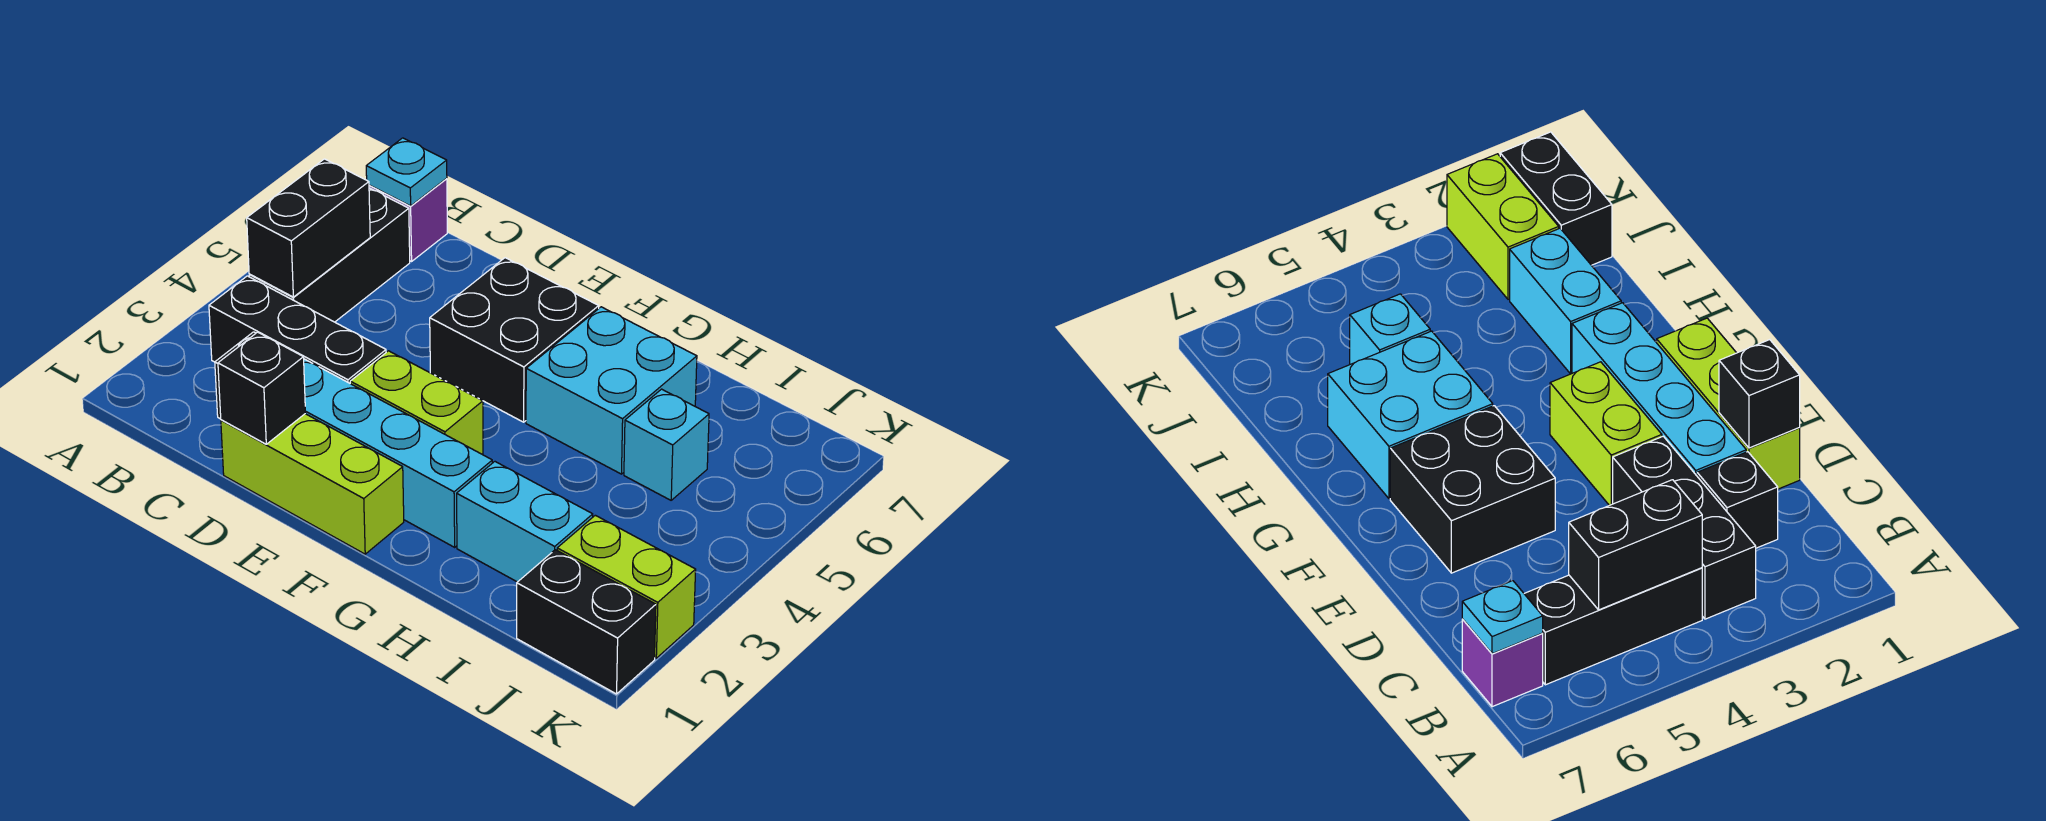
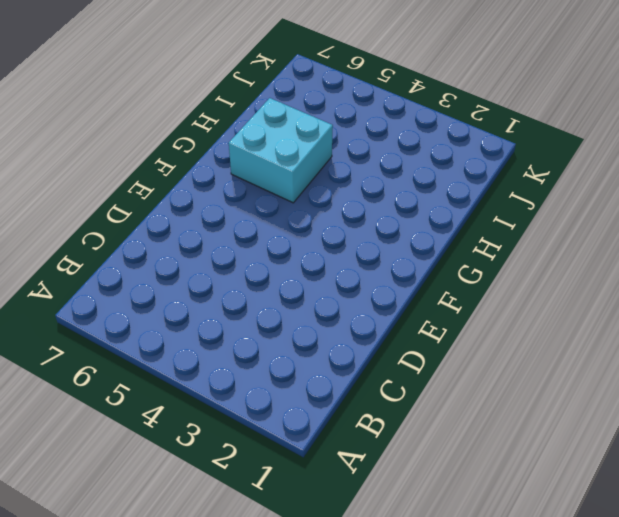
none -> black brick B3:D3 level 1
none -> black brick B4:B6 level 1
none -> purple brick B7 level 1

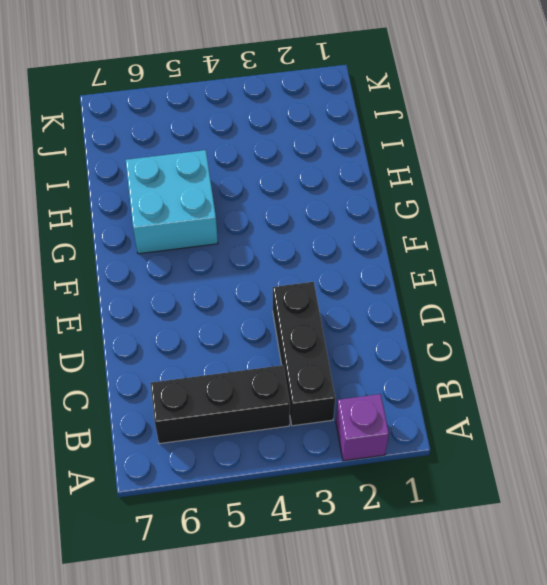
purple brick A2 level 1 -> purple brick B7 level 1
none -> black brick C2 level 1
none -> lime brick D1:F1 level 1
none -> cyan brick D2:G2 level 1

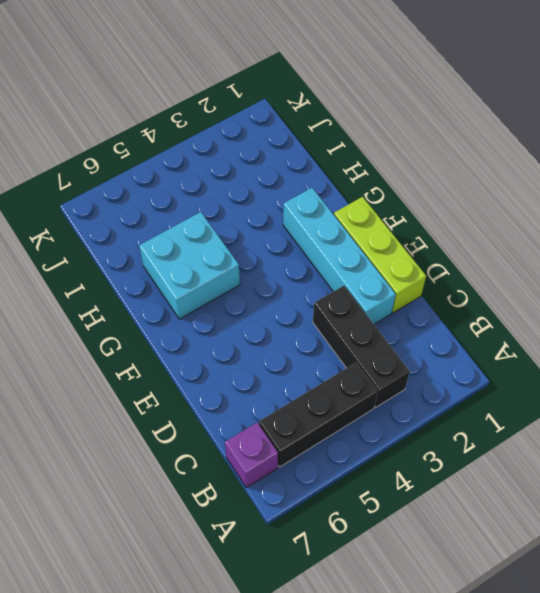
none -> black brick C2 level 1
none -> lime brick E3:F3 level 1
none -> black brick E5:F6 level 1

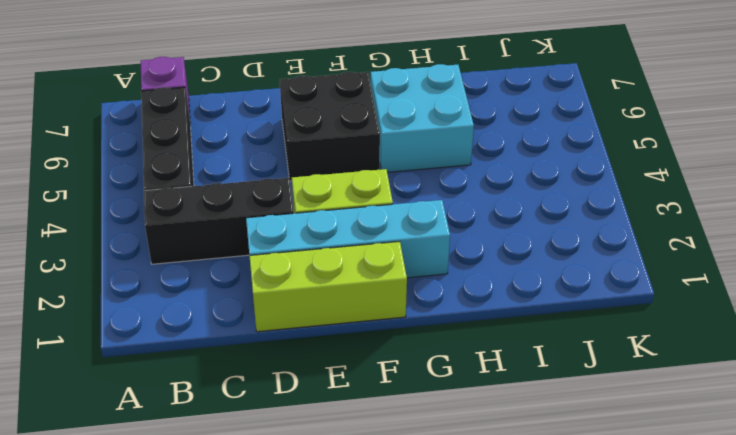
none -> black brick C2 level 1
none -> cyan brick H2:I2 level 1
none -> cyan brick I5 level 1

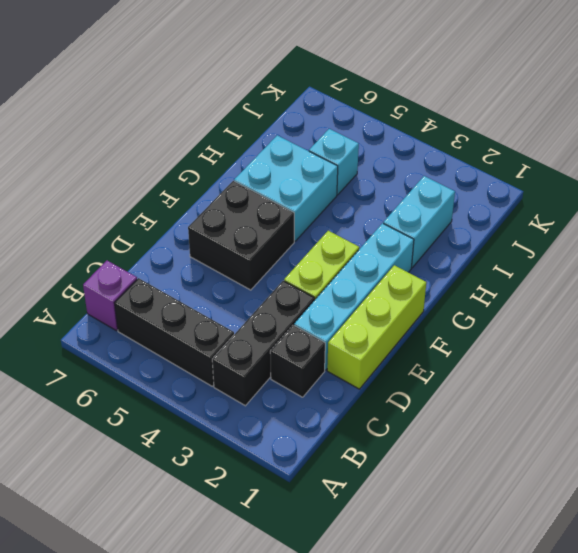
none -> black brick J1:K1 level 1
none -> lime brick J2:K2 level 1
none -> black brick B4:B5 level 2

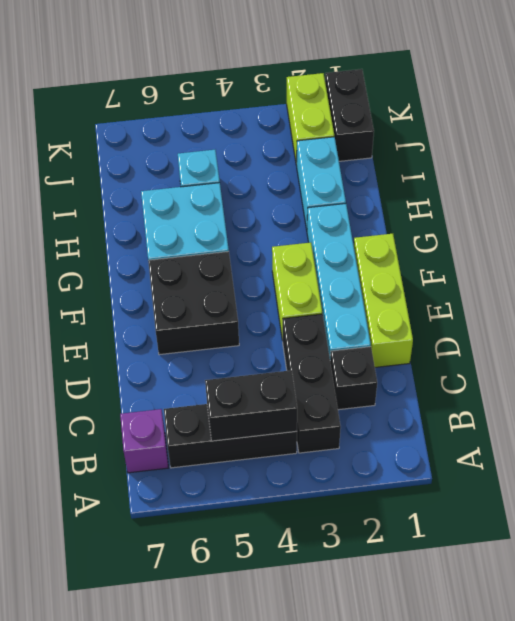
none -> cyan plate B7 level 2
none -> black brick D1 level 2

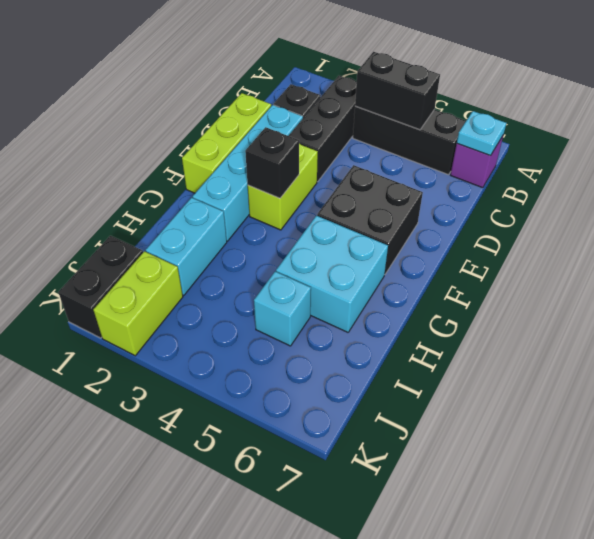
black brick F3 level 2 -> black brick D1 level 2

